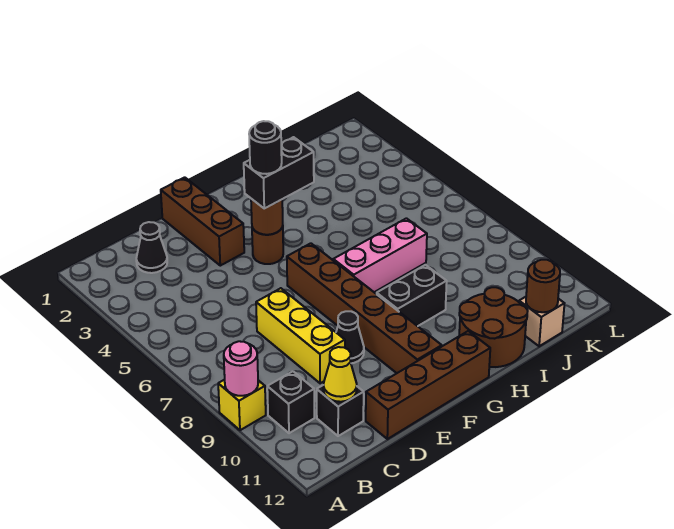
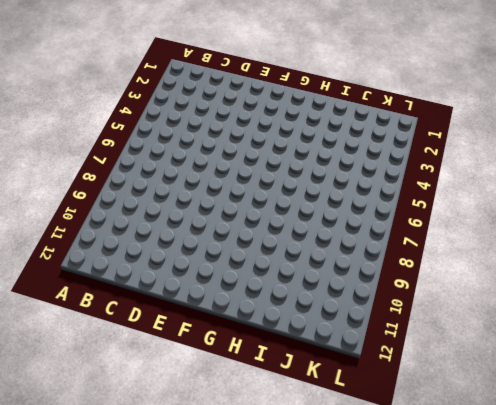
none -> yellow brick A9 level 1
none -> black brick B10 level 1
none -> black cone C2 level 1

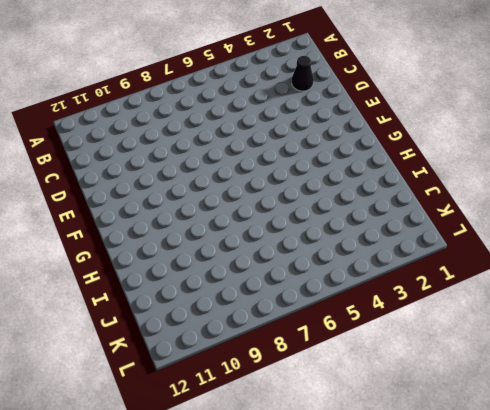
none -> yellow brick A9 level 1
none -> black brick B10 level 1
none -> black brick C11 level 1

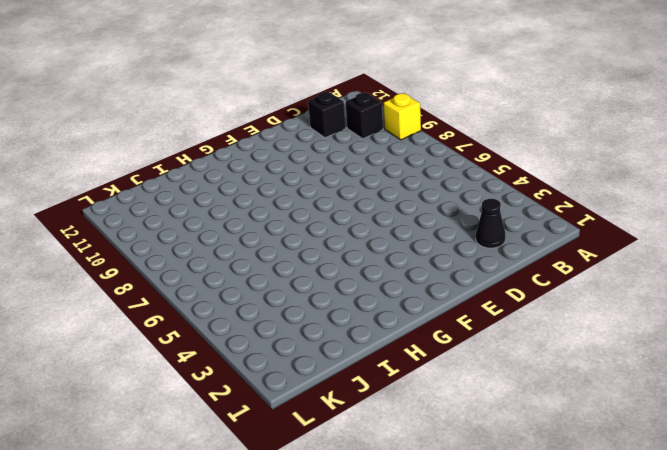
none -> yellow brick D7:D9 level 1
none -> brown brick D12:G12 level 1
none -> brown brick E1:E3 level 1

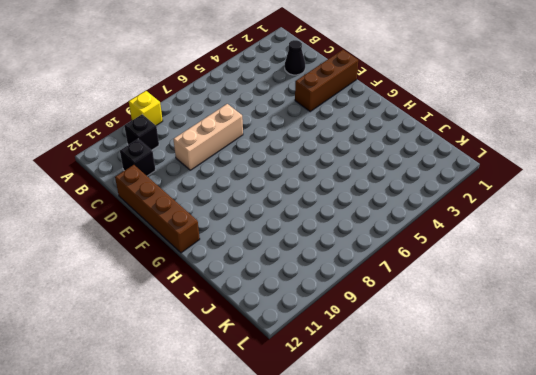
tan brick D7:D9 level 1 -> yellow brick D7:D9 level 1
none -> black cone E9 level 1
none -> brown round brick F4 level 1
none -> brown brick F6:F11 level 1

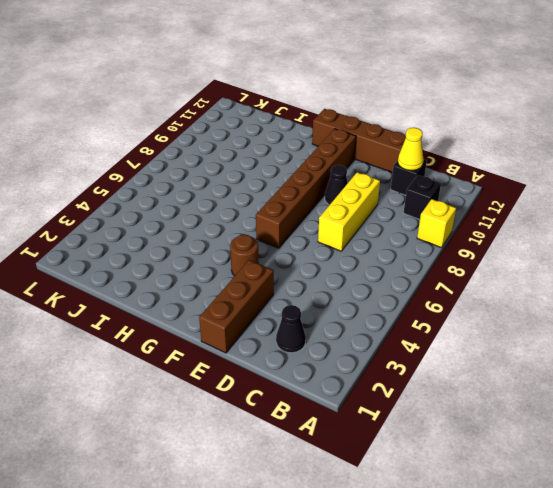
none -> pink brick G7:I7 level 1
none -> black brick G9:H9 level 1
none -> brown round brick H11:I12 level 1

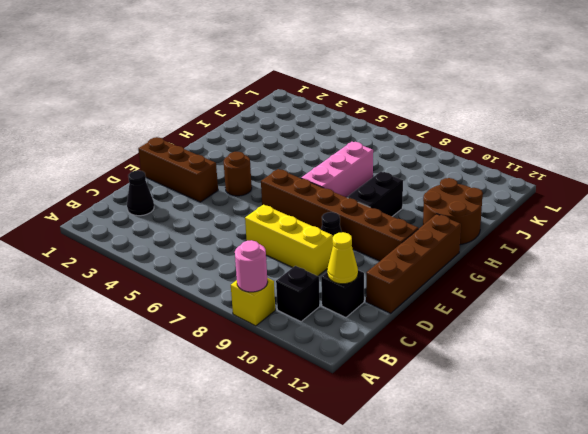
none -> tan brick J12 level 1
none -> brown round brick F4 level 2
none -> brown round brick J12 level 2

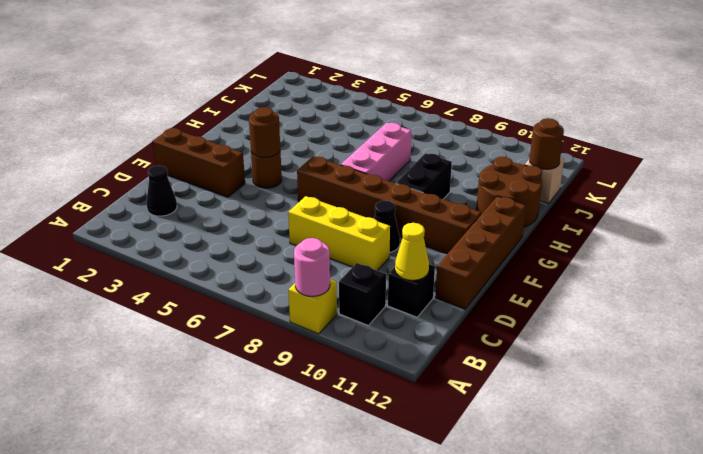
none -> black brick F4:G4 level 3
none -> black round brick F4 level 4

